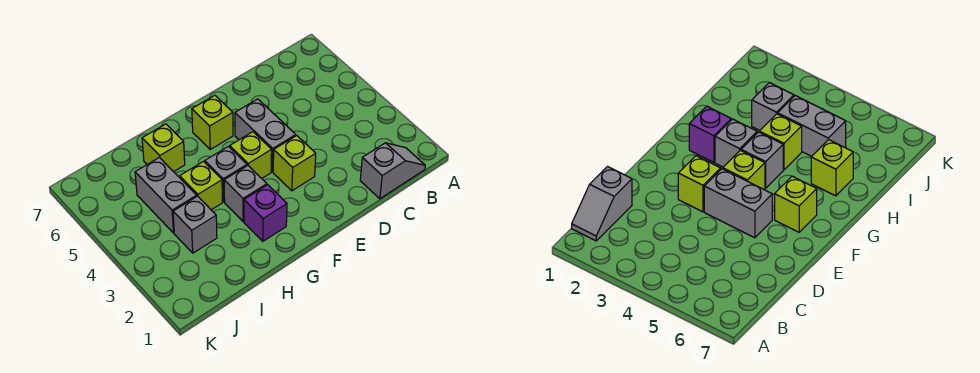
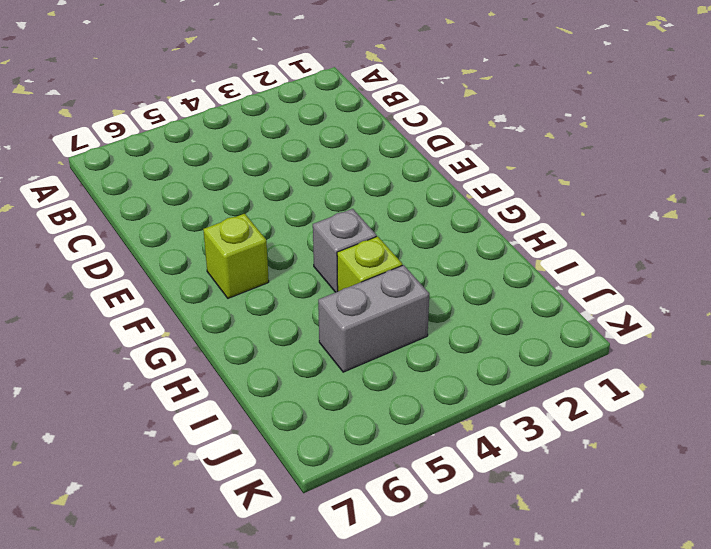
none -> grey slope B1:C1 level 1 top C
none -> lime brick E3 level 1
none -> grey brick E4:E5 level 1

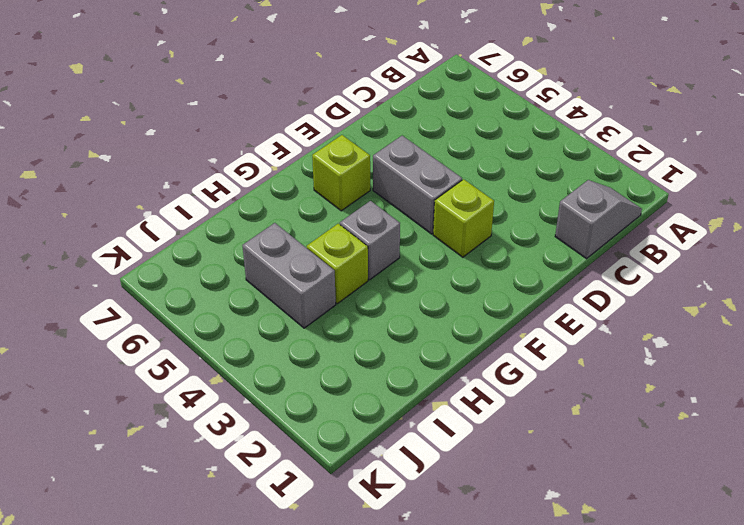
none -> lime brick F4 level 1
none -> purple brick G2 level 1
none -> grey brick G3 level 1

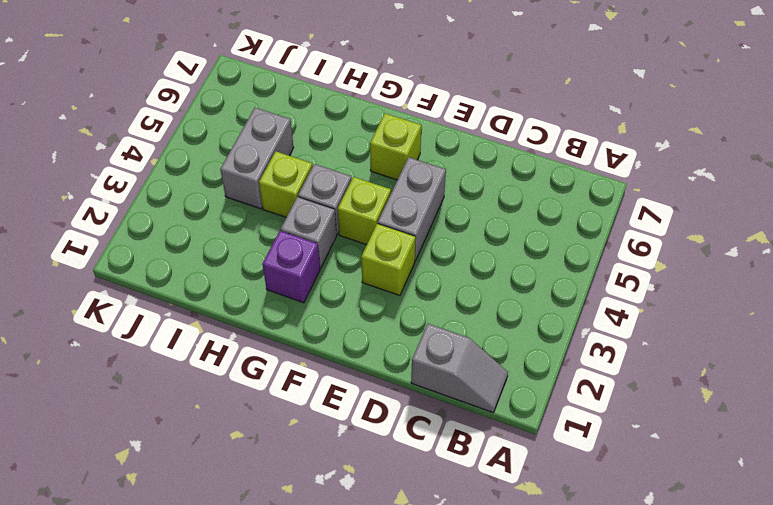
none -> lime brick H6 level 1
none -> grey brick I3 level 1

